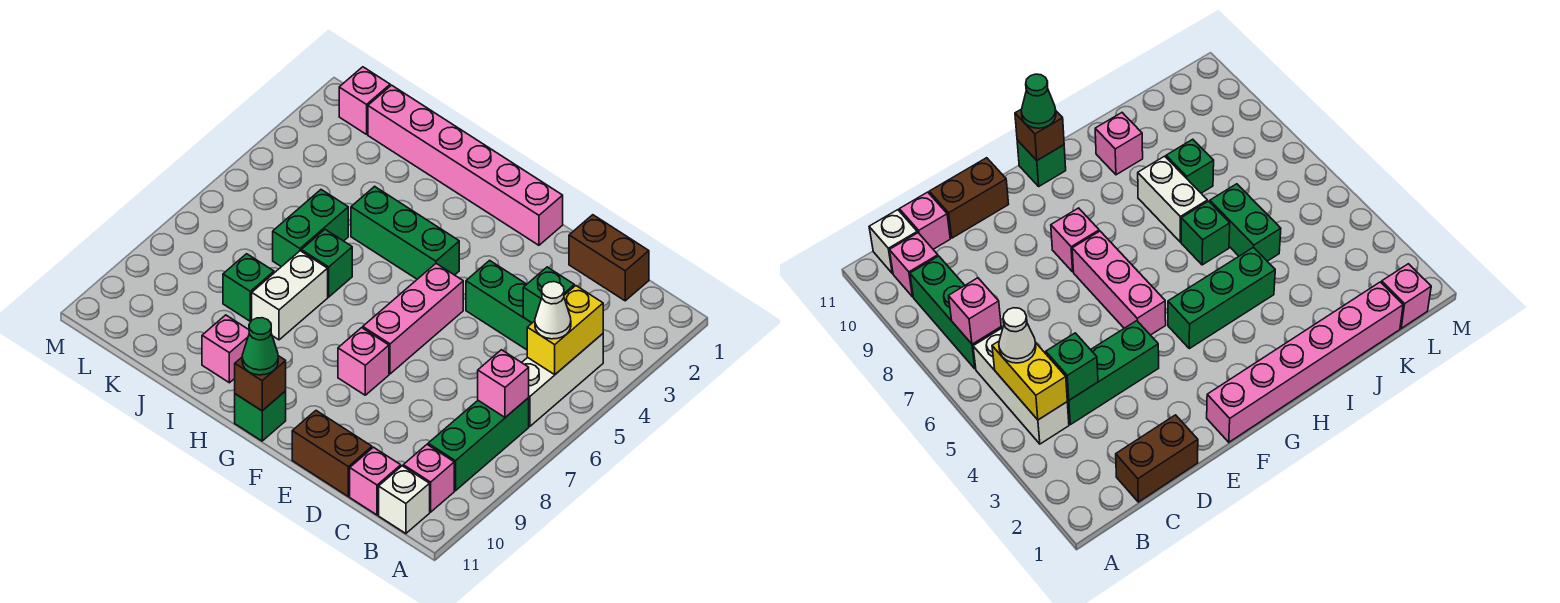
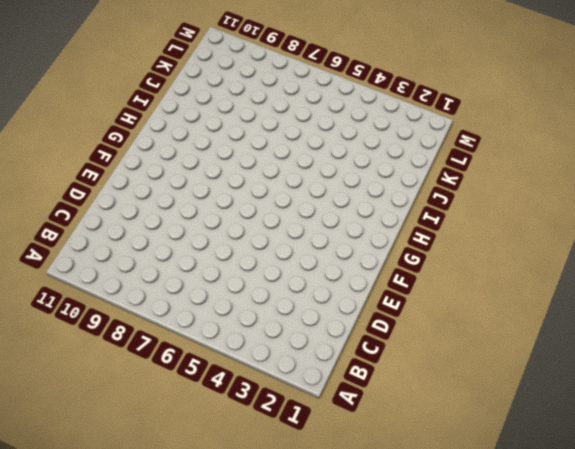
none -> white brick B4:B6 level 1
none -> green brick B7:B9 level 1
none -> pink brick B10 level 1

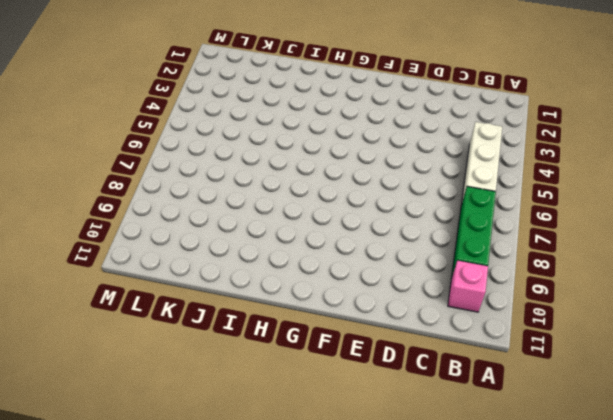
none -> white brick B11 level 1
none -> brown brick C1:D1 level 1
none -> green brick C4:E4 level 1

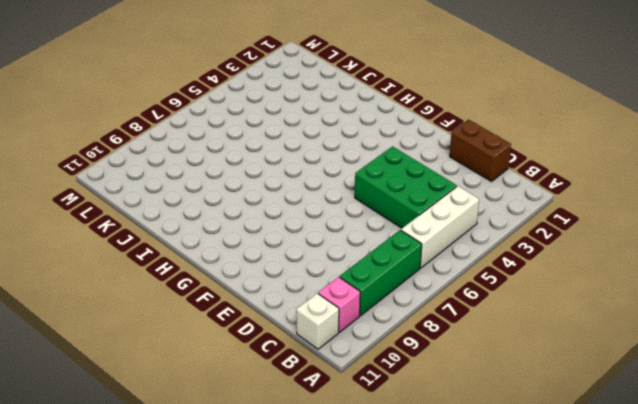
green brick C4:E5 level 1 -> green brick C4:E4 level 1
none -> pink brick C11 level 1
none -> brown brick D11:E11 level 1
none -> pink brick F1:K1 level 1

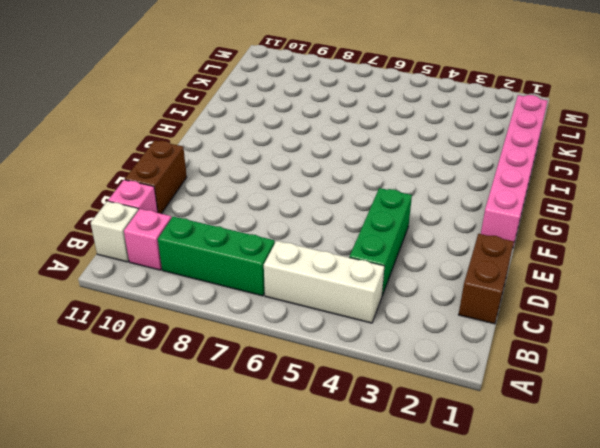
none -> pink brick F5:F7 level 1
none -> pink brick F8 level 1
none -> green brick G4:I4 level 1

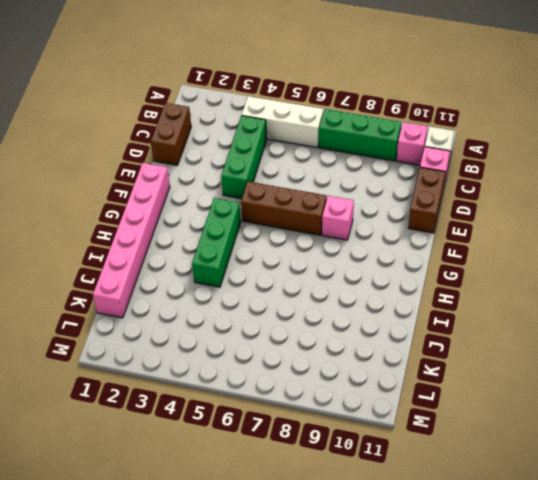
brown brick F5:F7 level 1 -> pink brick F5:F7 level 1
none -> green brick G11 level 1
none -> green brick I6 level 1
none -> white brick I7:I8 level 1

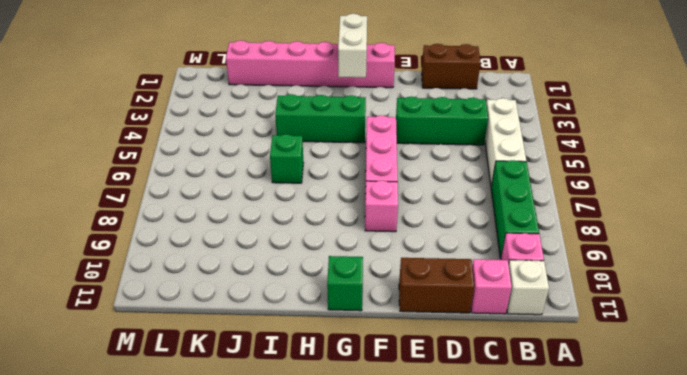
white brick G1:G2 level 2 -> white brick I7:I8 level 1
none -> pink brick I10 level 1
none -> green brick J5:J6 level 1
none -> green brick J8 level 1

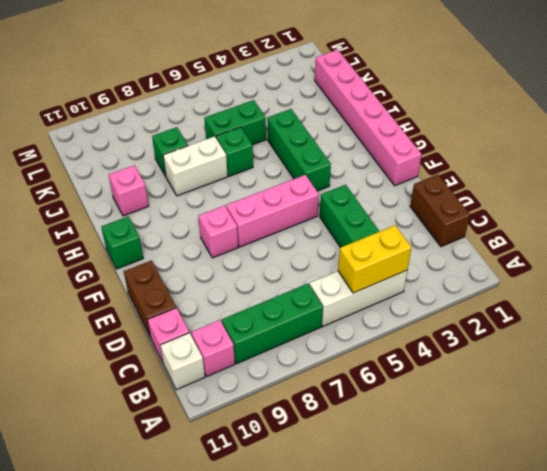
none -> pink brick L1 level 1
none -> pink brick B7 level 2
none -> green brick C4 level 2

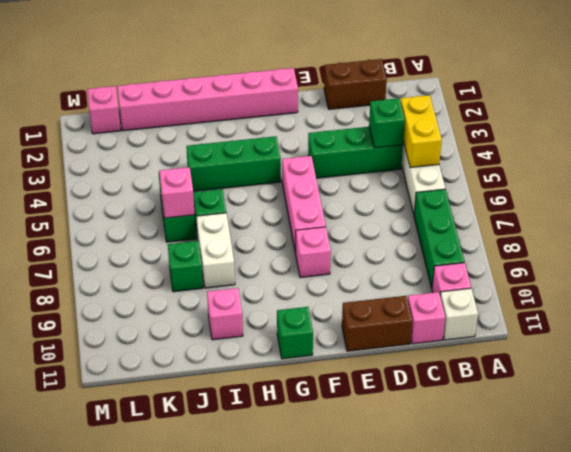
pink brick J6 level 2 -> pink brick B7 level 2
none -> brown brick G11 level 2
none -> white cone B5 level 3
none -> green cone G11 level 3

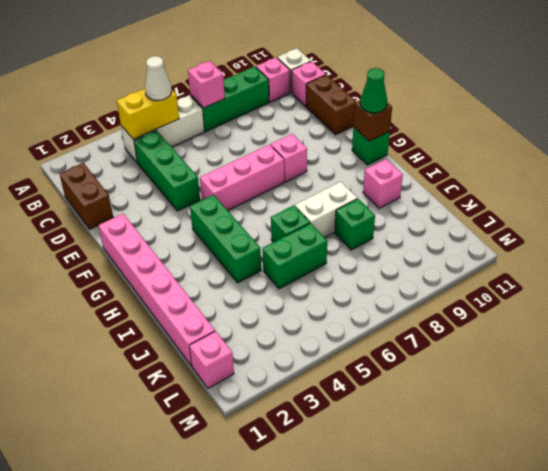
none -> green brick C4 level 2

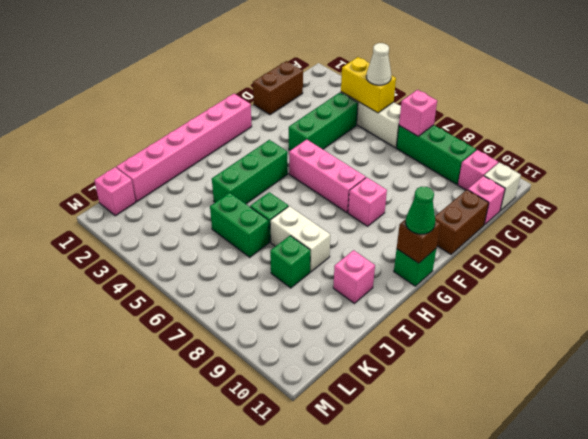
none -> green brick C4 level 2

